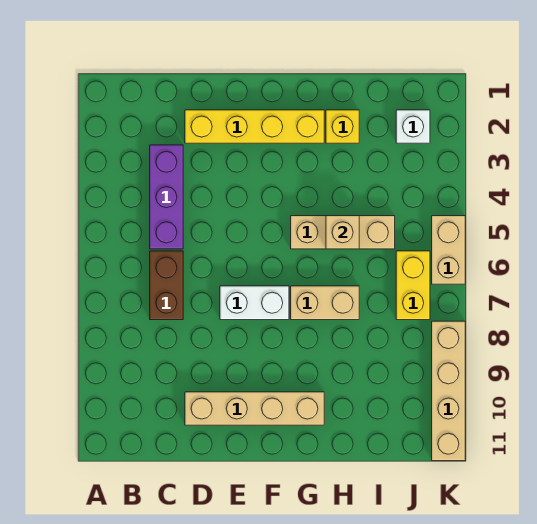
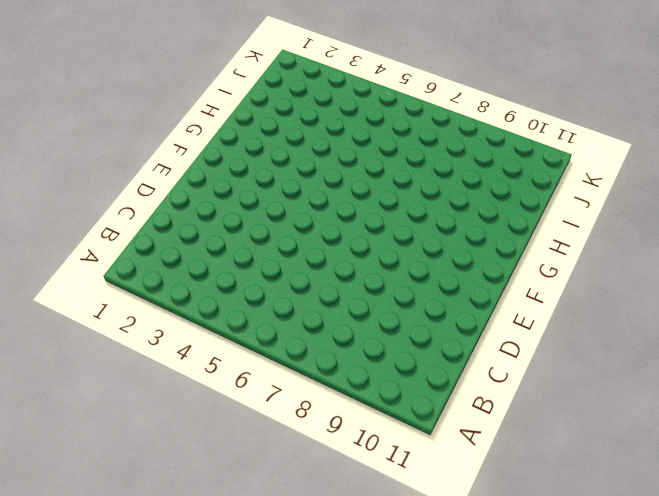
none -> purple brick C3:C5 level 1
none -> brown brick C6:C7 level 1
none -> yellow brick D2:G2 level 1

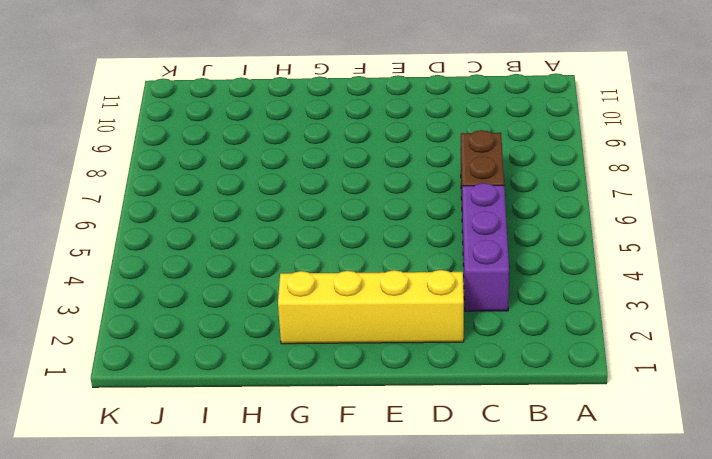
none -> tan brick D10:G10 level 1
none -> white brick E7:F7 level 1
none -> tan brick G5:I5 level 1

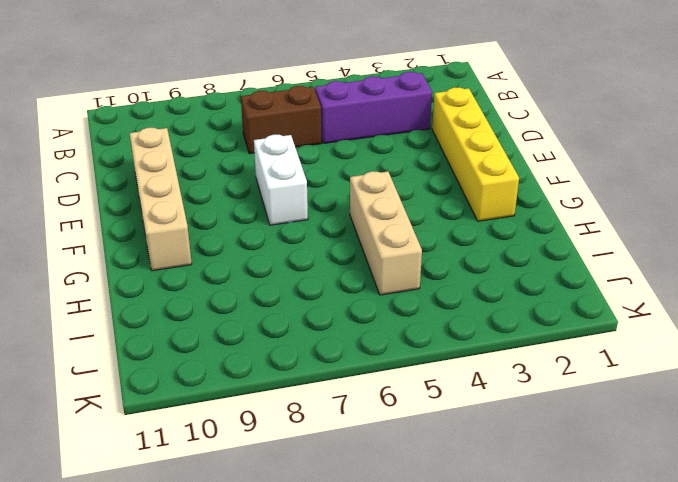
none -> tan brick G7:H7 level 1
none -> yellow brick H2 level 1
none -> white brick J2 level 1

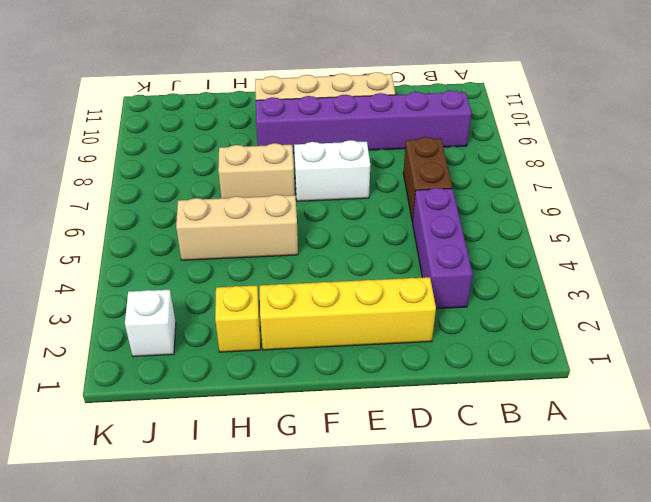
purple brick B9:G9 level 1 -> none
none -> yellow brick J6:J7 level 1
none -> tan brick K5:K6 level 1
none -> tan brick K8:K11 level 1

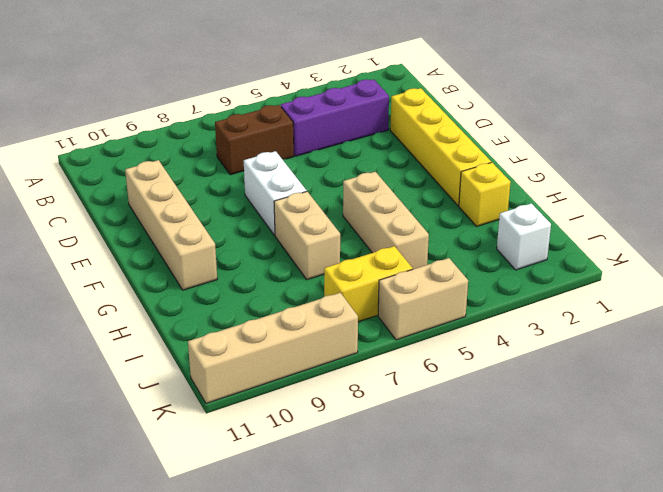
none -> tan brick H5 level 2

